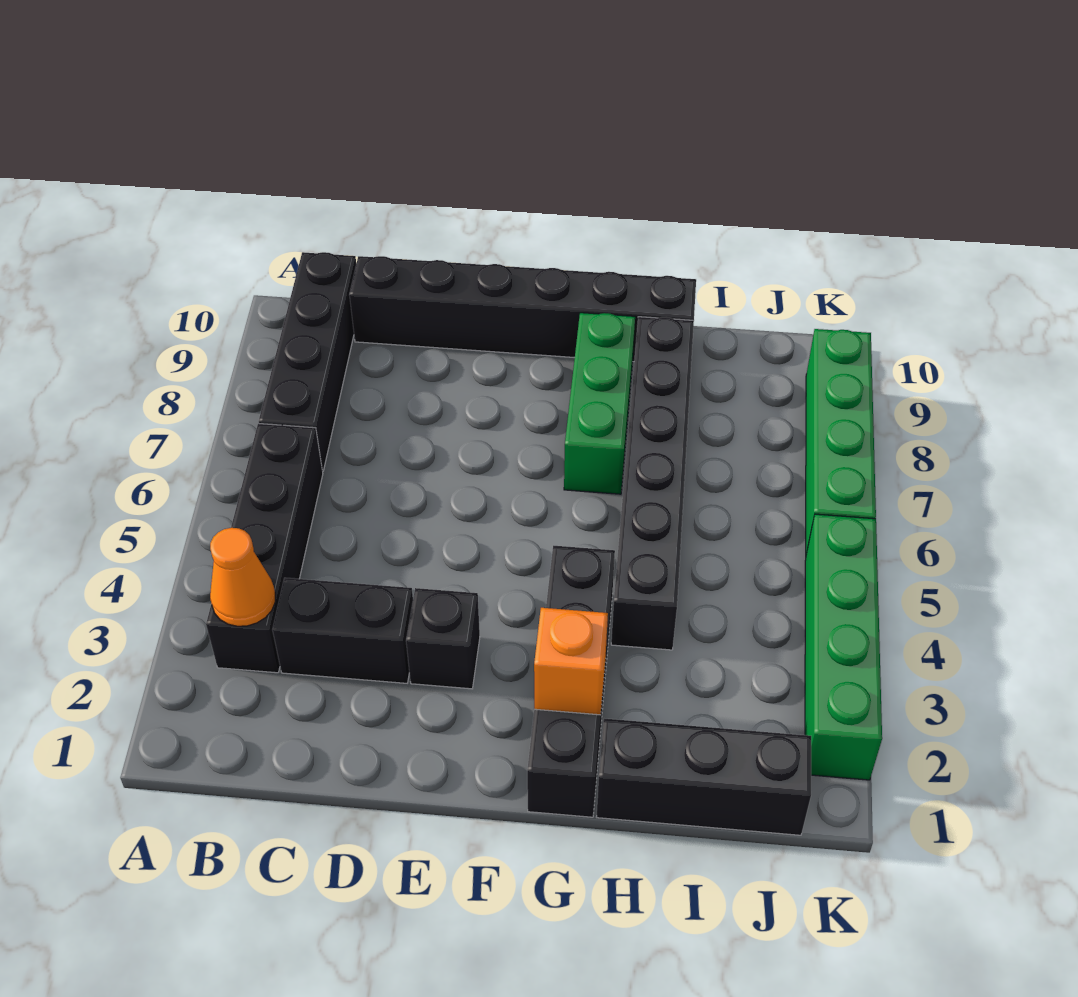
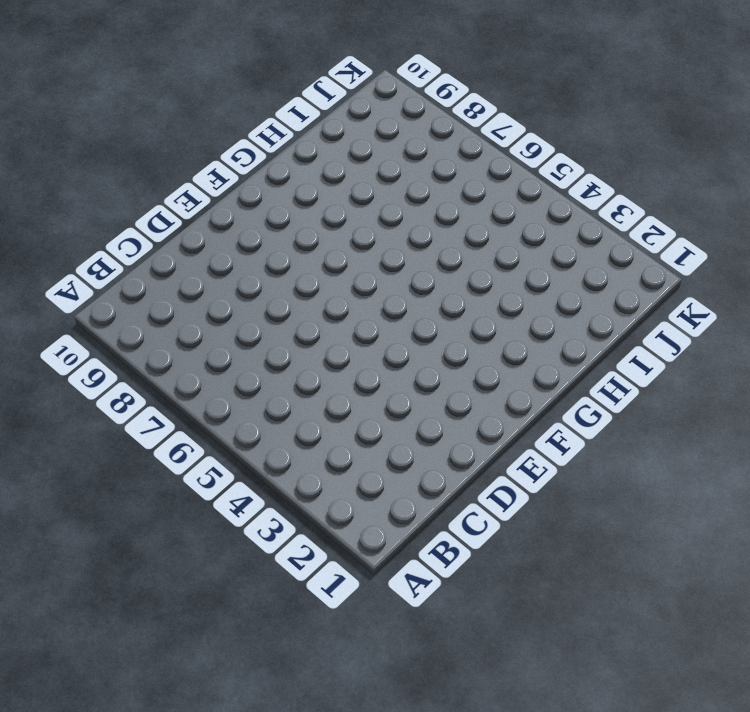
none -> black brick B3:B6 level 1
none -> black brick B7:B10 level 1
none -> black brick C3:D3 level 1

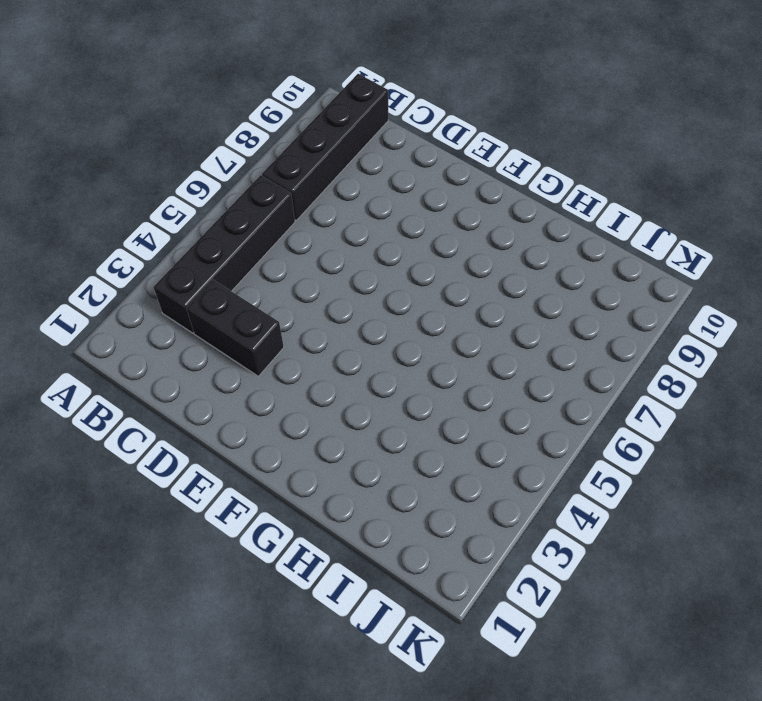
none -> black brick C10:H10 level 1
none -> black brick E3 level 1
none -> black brick G1:G4 level 1

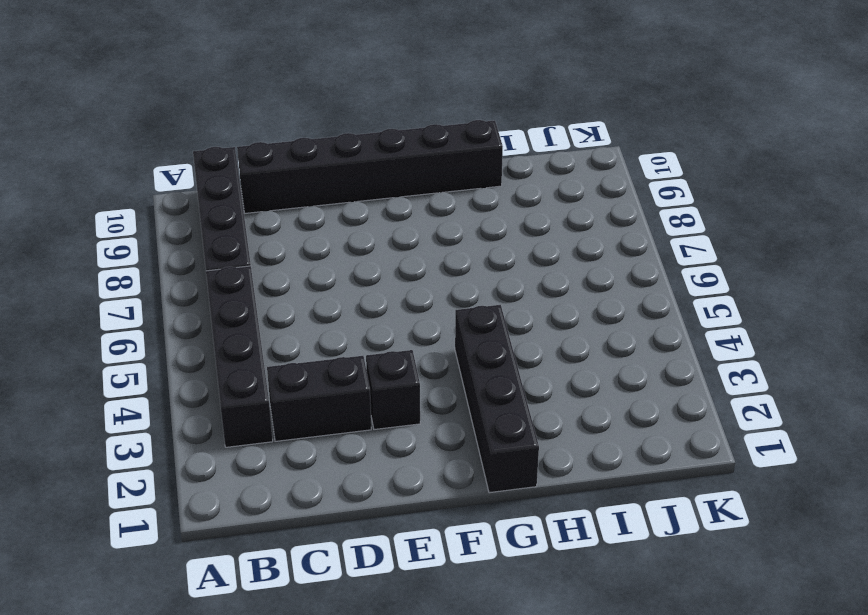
none -> green brick G7:G9 level 1
none -> black brick H1:J1 level 1
none -> black brick H4:H9 level 1

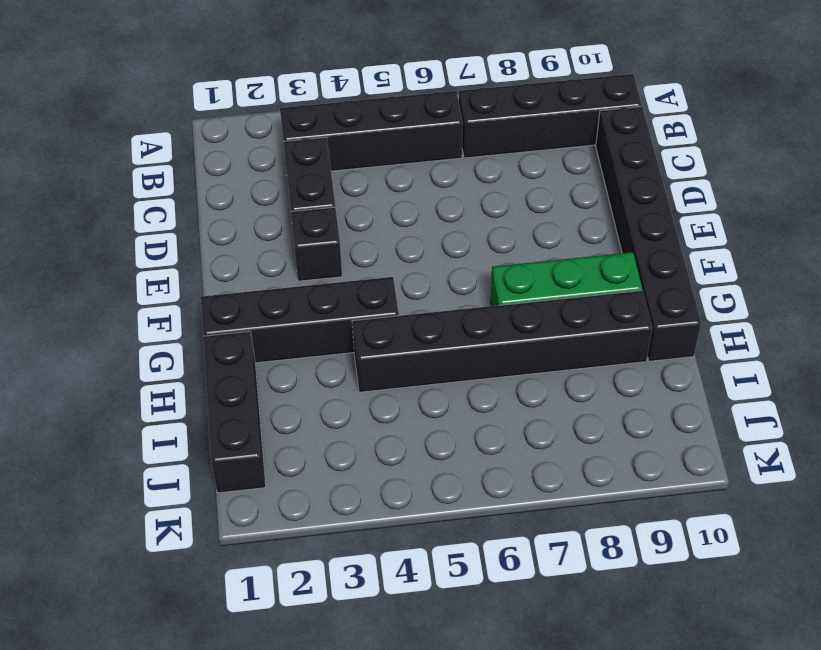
none -> green brick K2:K5 level 1
none -> green brick K6:K9 level 1
none -> orange cone B3 level 2

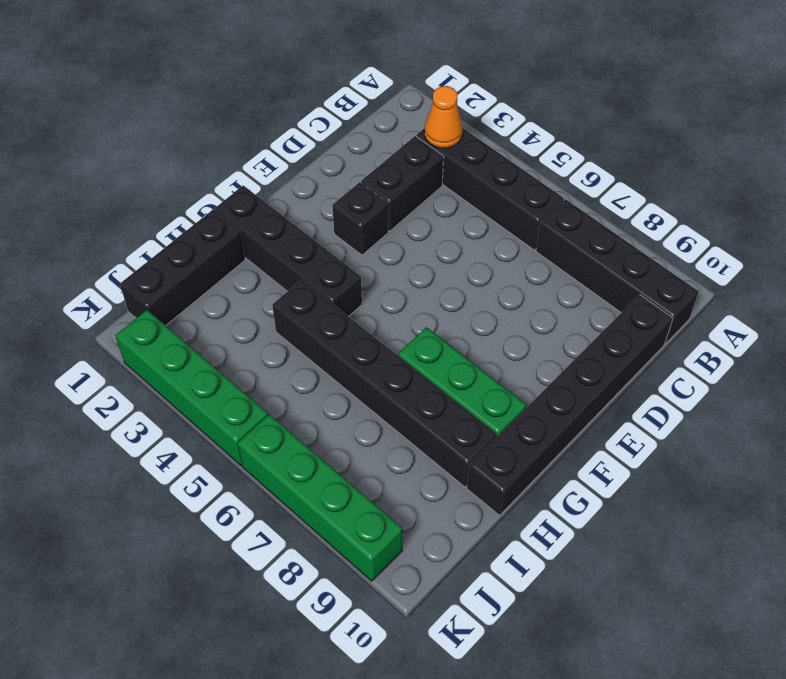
none -> orange brick G2 level 2

